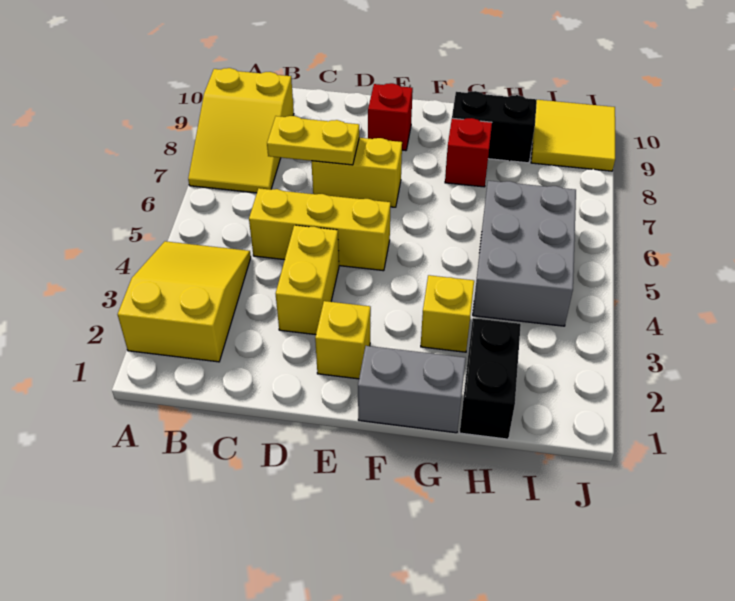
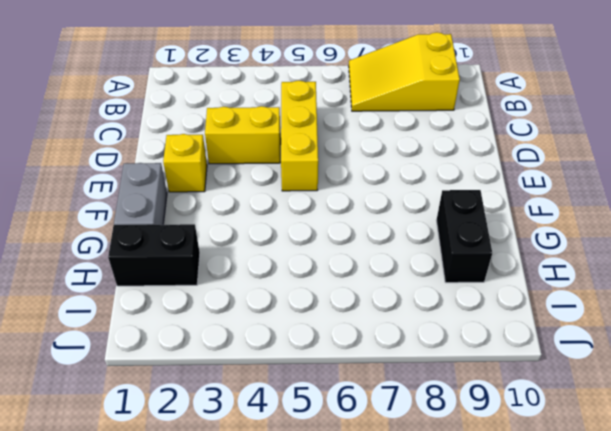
none -> yellow slope A2:B4 level 1 top 2
none -> yellow brick D7:E7 level 1
none -> red brick E9 level 1

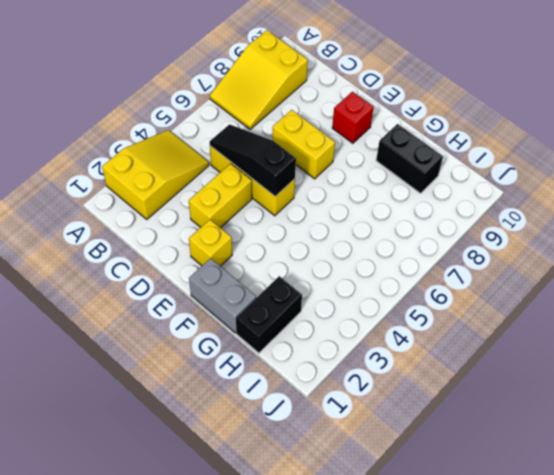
black slope C5:E5 level 2 top E -> none
none -> yellow brick G3 level 1
none -> red brick G8 level 1
none -> grey brick H4:I6 level 1

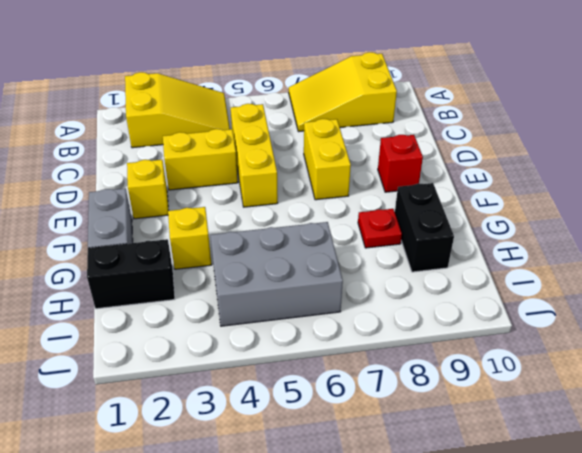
red plate G8 level 1 -> red brick G8 level 1
none -> yellow tile I9:J10 level 1
none -> yellow plate C7:D7 level 2

